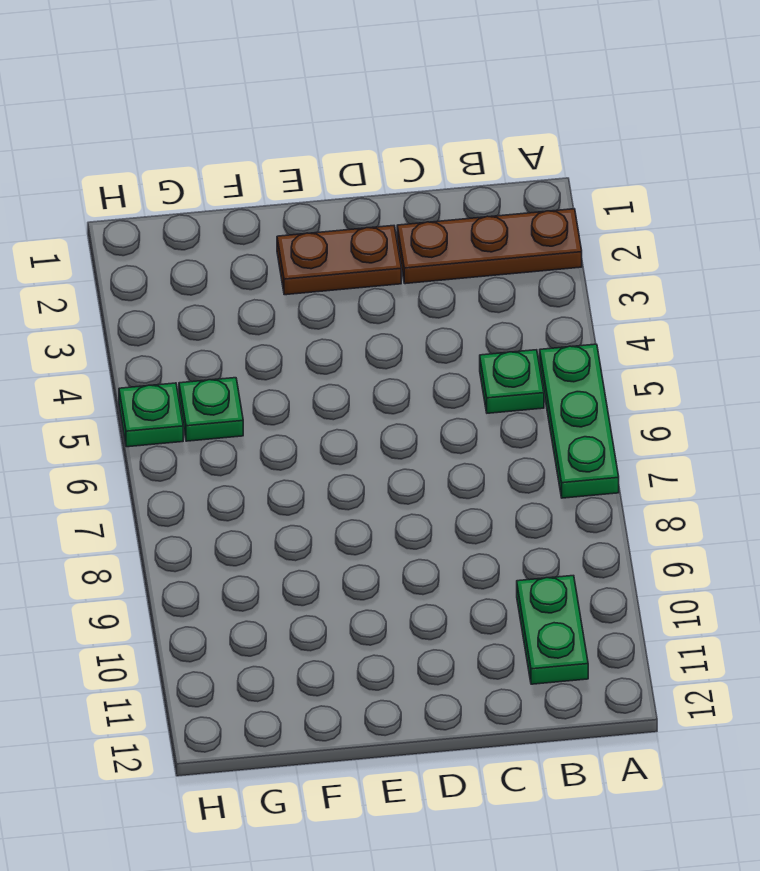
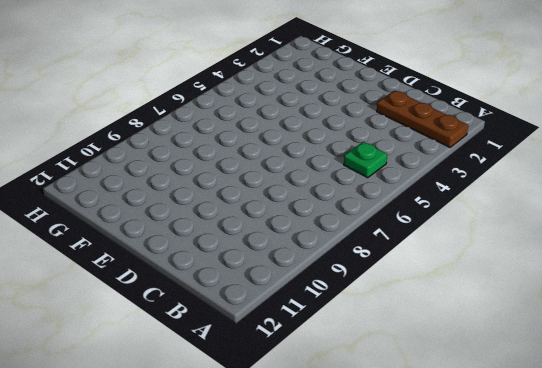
none -> green plate A5:A7 level 1
none -> green plate B10:B11 level 1

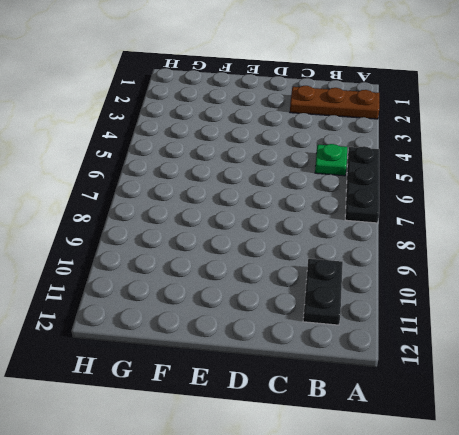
black plate A5:A7 level 1 -> green plate A5:A7 level 1
black plate B10:B11 level 1 -> green plate B10:B11 level 1
none -> brown plate D2:E2 level 1
none -> green plate G5 level 1

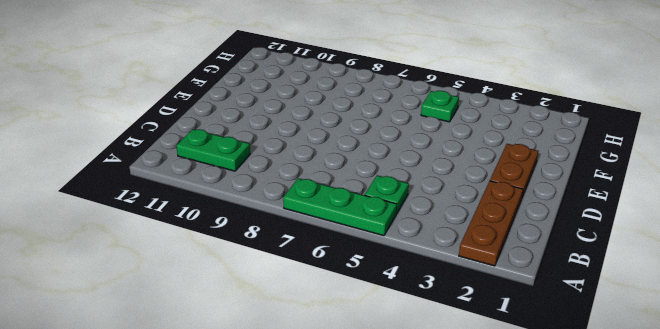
none -> green plate H5 level 1

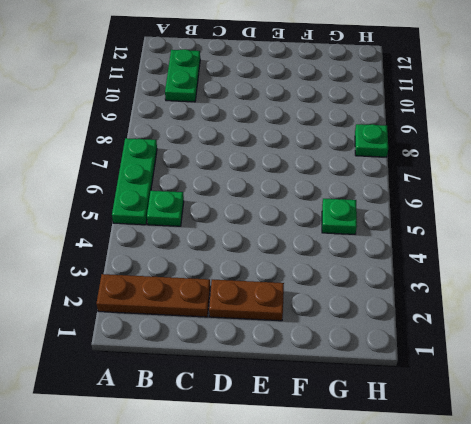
green plate H8 level 1 -> green plate H5 level 1

